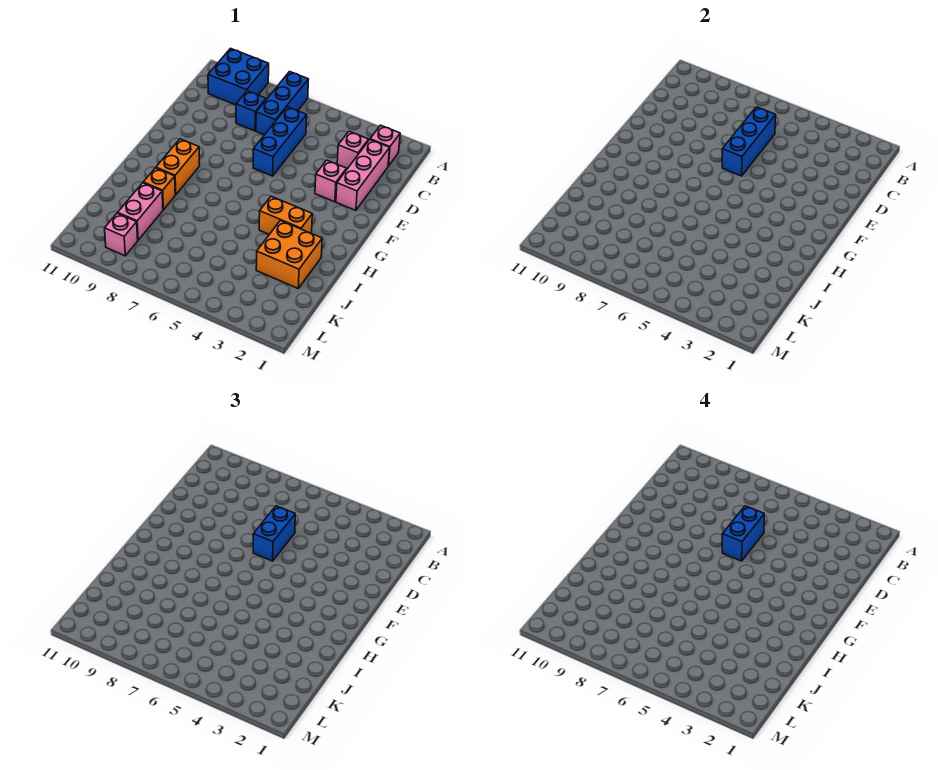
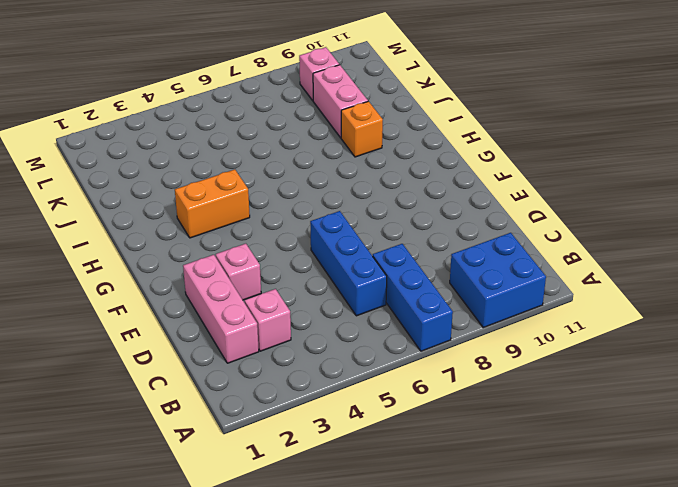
none -> pink brick B2 level 1
none -> blue brick C8 level 1
none -> orange brick G9:H9 level 1

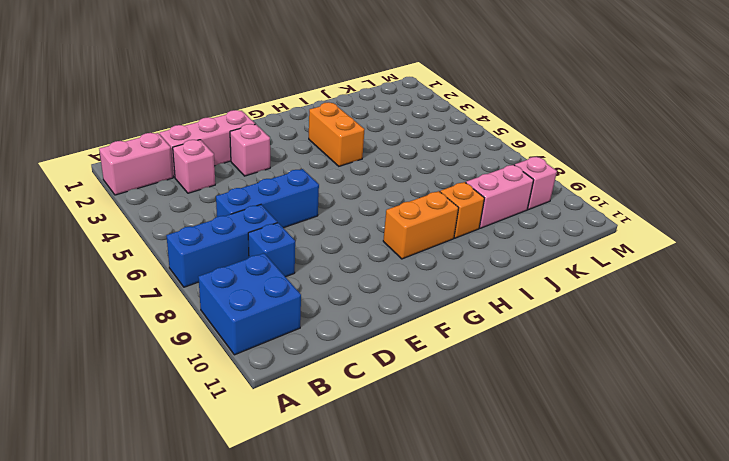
pink brick A2:B2 level 1 -> pink brick B2 level 1
none -> orange brick I2:J3 level 1
none -> blue brick C6:E6 level 2
none -> blue brick D6:E6 level 3

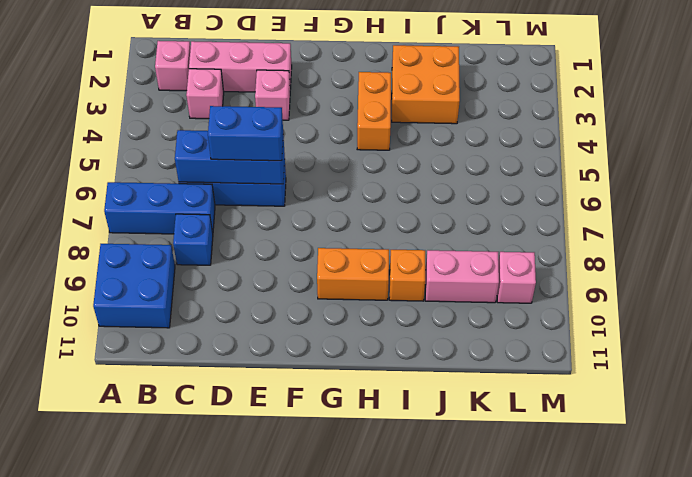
none -> blue brick D6:E6 level 4

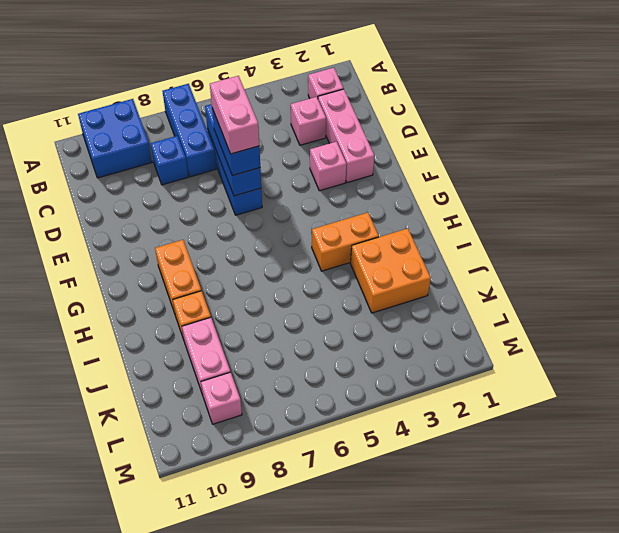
pink brick D6:E6 level 4 -> blue brick D6:E6 level 4

